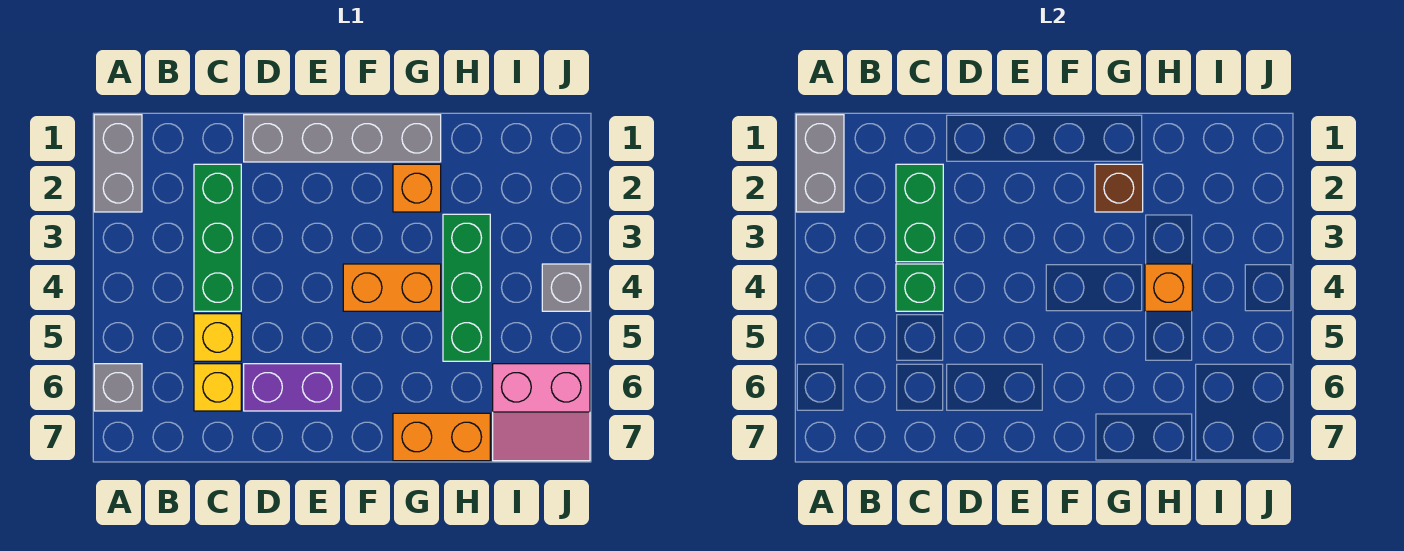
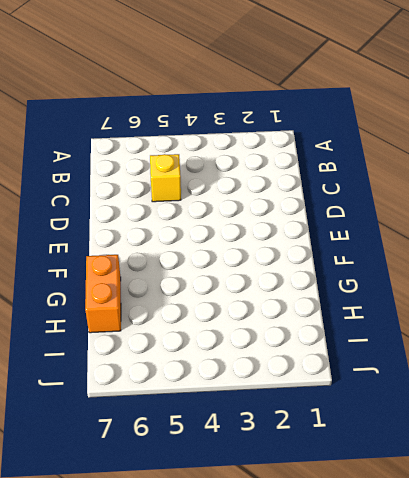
none -> grey brick A1:A2 level 1
none -> grey brick A6 level 1
none -> green brick C2:C4 level 1

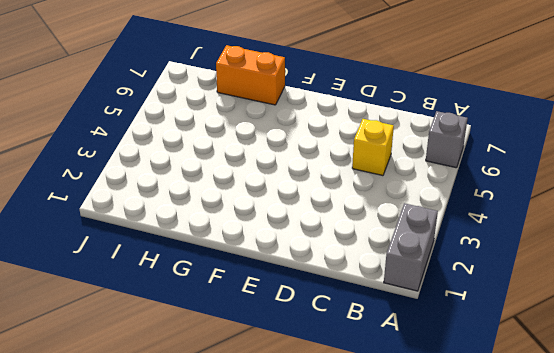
none -> green brick C2:C4 level 1
none -> yellow brick C6 level 1
none -> grey brick D1:G1 level 1

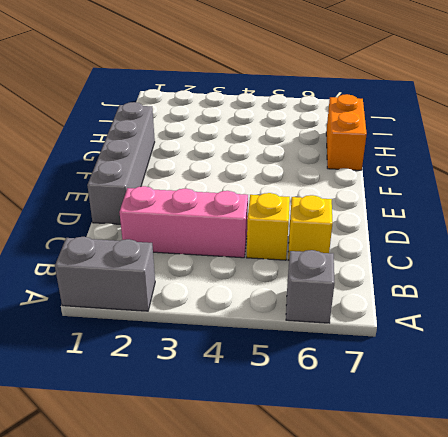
pink brick C2:C4 level 1 -> green brick C2:C4 level 1
none -> purple brick D6:E6 level 1
none -> orange brick F4:G4 level 1
none -> orange brick G2 level 1

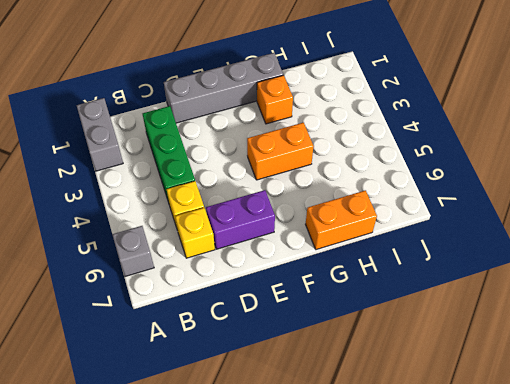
none -> green brick H3:H5 level 1
none -> pink slope I6:J7 level 1 top 6
none -> grey brick J4 level 1

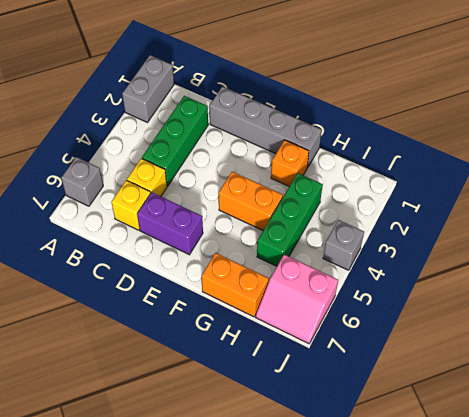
none -> grey brick A1:A2 level 2
none -> green brick C2:C3 level 2
none -> green brick C4 level 2

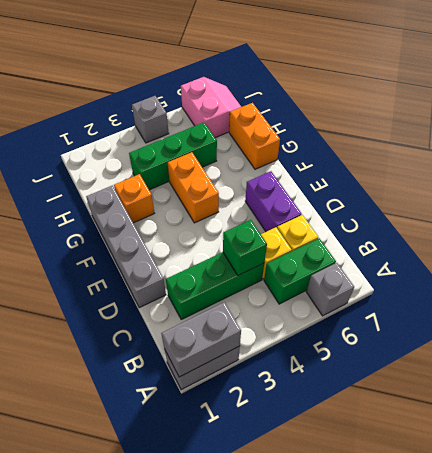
green brick B5:B6 level 1 -> green brick C2:C3 level 2
none -> brown brick G2 level 2
none -> orange brick H4 level 2

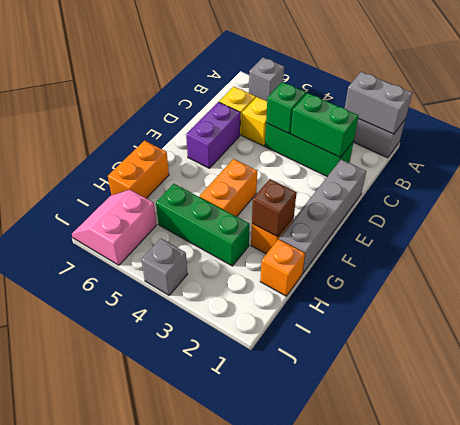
orange brick H1 level 1 -> orange brick H4 level 2

